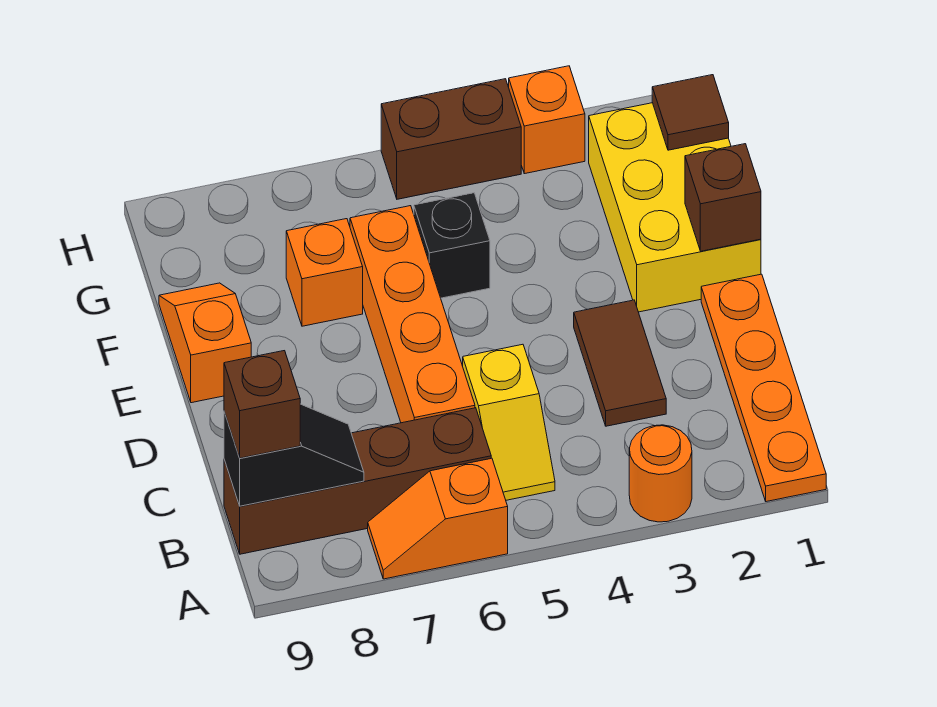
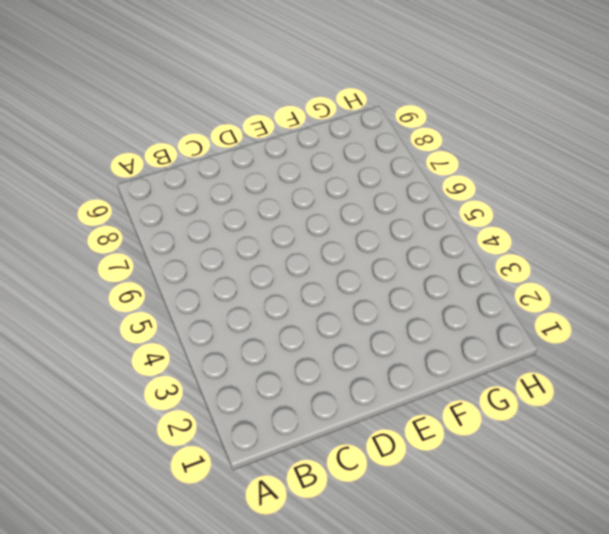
none -> orange plate A1:D1 level 1
none -> orange round brick A3 level 1
none -> orange slope A6:A7 level 1 top 6

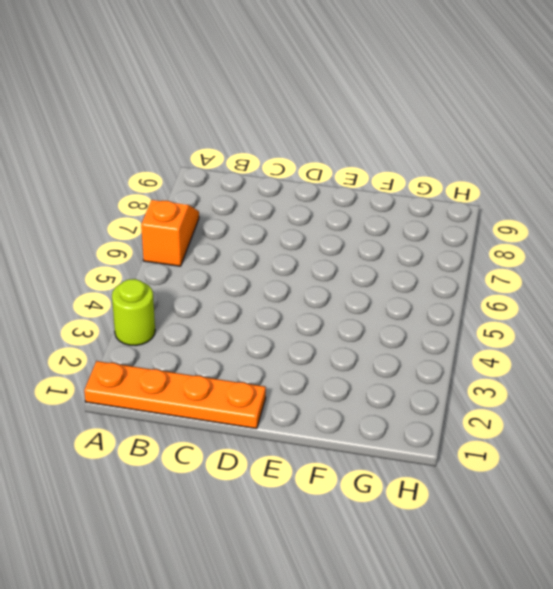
lime round brick A3 level 1 -> orange round brick A3 level 1
none -> yellow slope B5:C5 level 1 top C
none -> brown brick B6:B9 level 1
none -> brown tile C3:D3 level 1

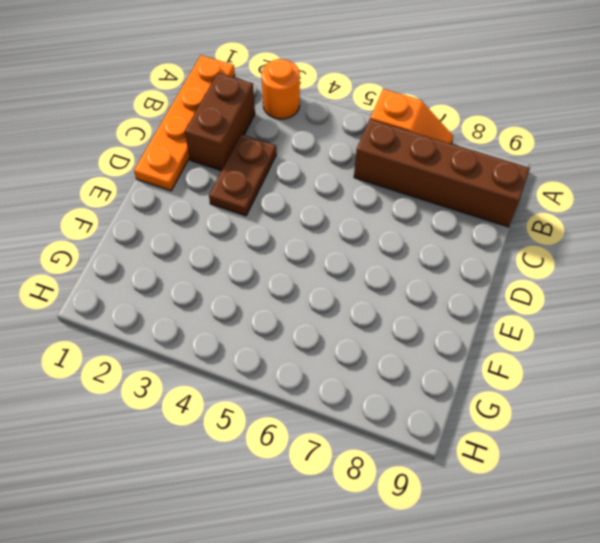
brown brick B2:C2 level 1 -> brown brick H4:H5 level 1
brown plate C3:D3 level 1 -> brown tile C3:D3 level 1
none -> yellow slope B5:C5 level 1 top C
none -> orange brick C6:F6 level 1
none -> yellow brick E1:G2 level 1

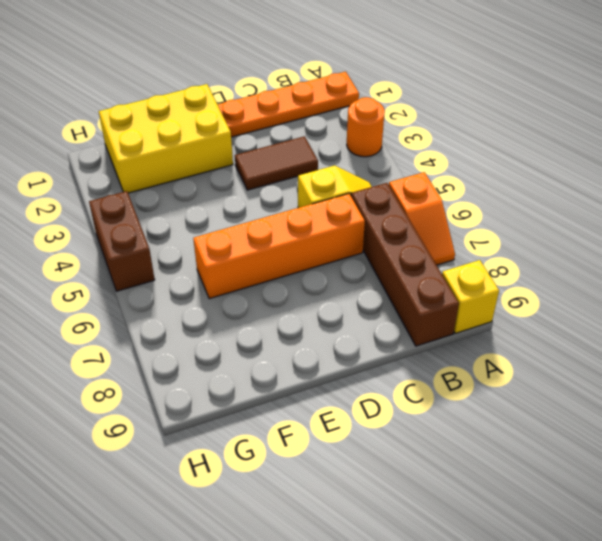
yellow brick A9 level 1 -> none
none -> orange slope E9:F9 level 1 top E
none -> black brick F5 level 1
none -> orange brick F7 level 1

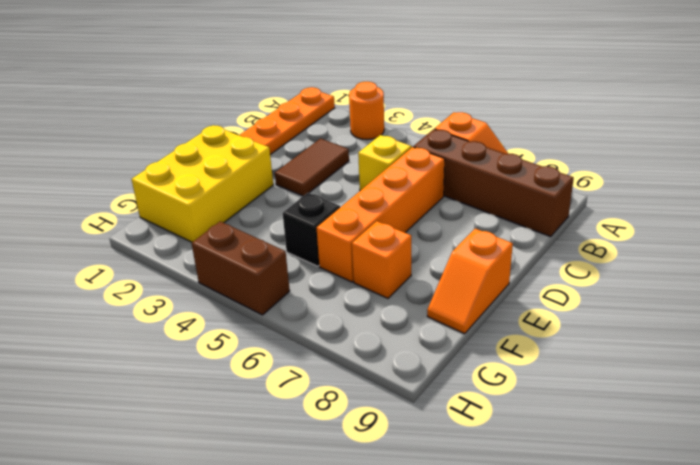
none -> orange brick H3 level 1
none -> black slope B8:B9 level 2 top 9
none -> brown brick E1 level 2

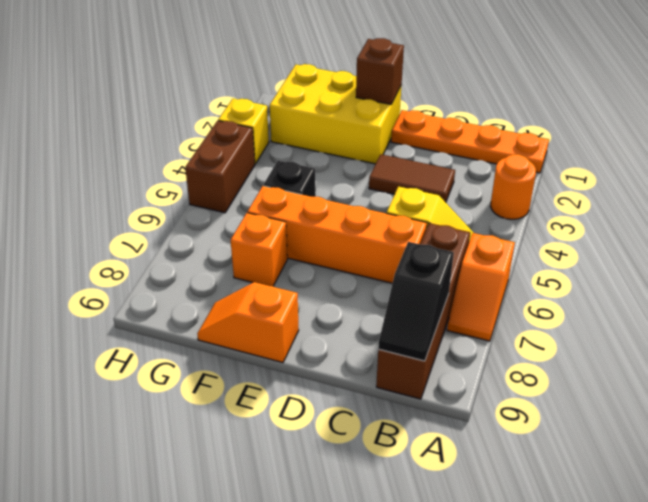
black slope B8:B9 level 2 top 8 -> black slope B8:B9 level 2 top 9
yellow brick H3 level 1 -> orange brick H3 level 1
none -> brown tile G1 level 2
none -> brown brick B9 level 3

